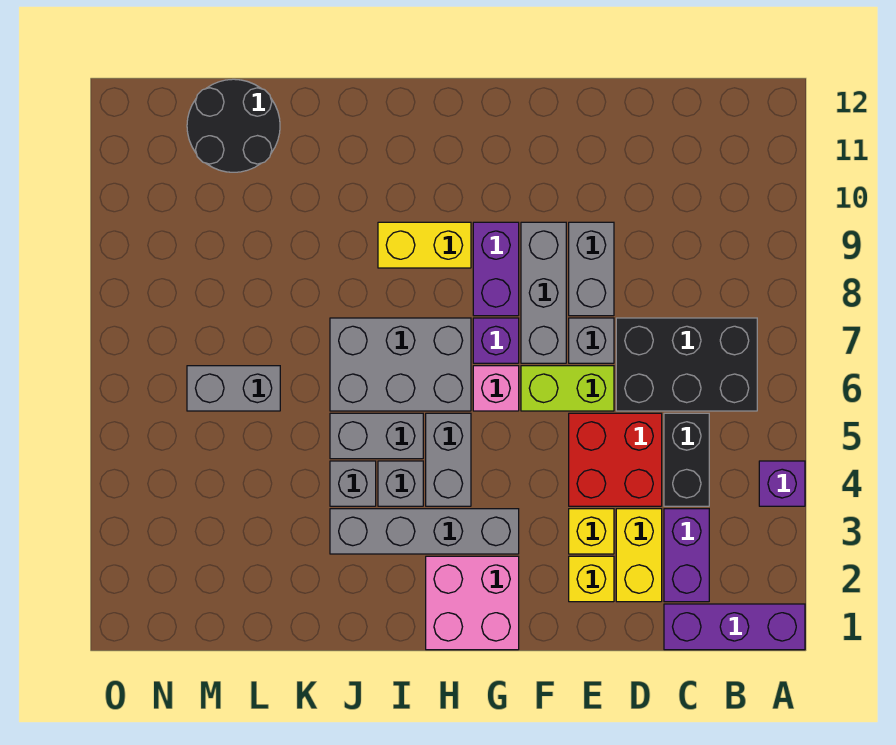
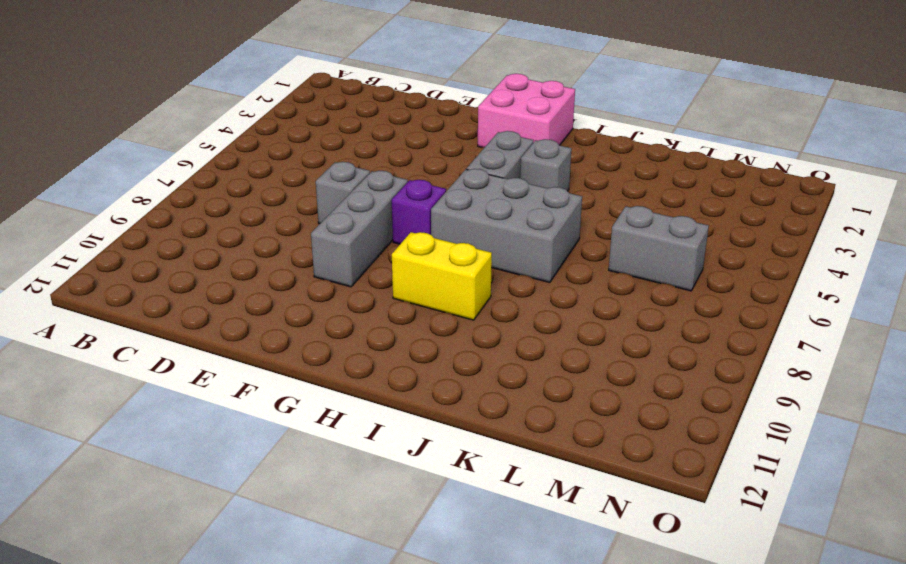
none -> purple brick A1:C1 level 1
none -> purple brick A4 level 1
none -> black brick B6:D7 level 1

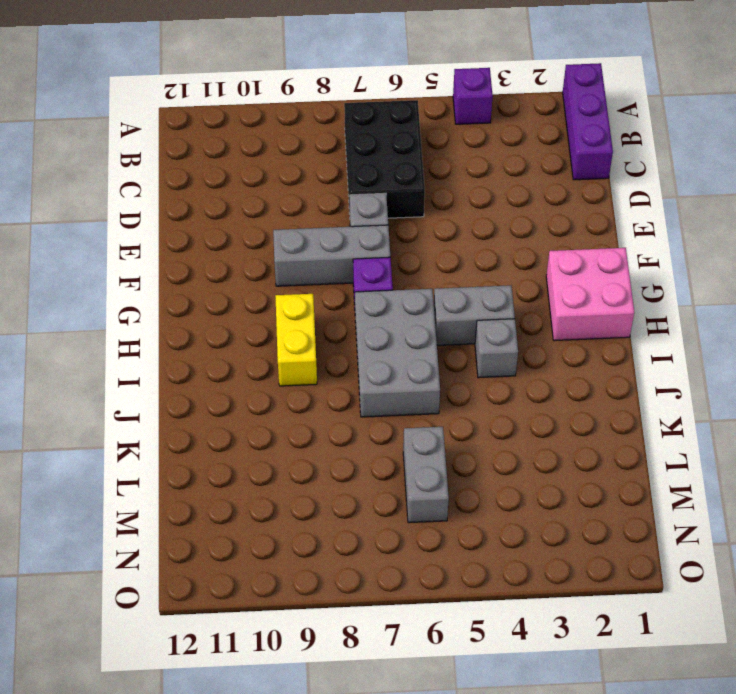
none -> purple brick C2:C3 level 1
none -> black brick C4:C5 level 1
none -> yellow brick D2:D3 level 1

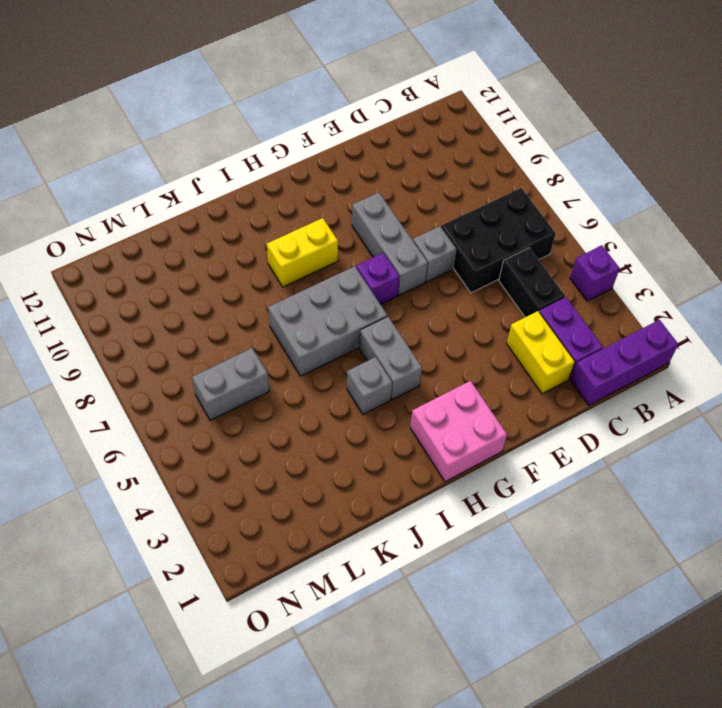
none -> red brick D4:E5 level 1
none -> yellow brick E2 level 1
none -> yellow brick E3 level 1

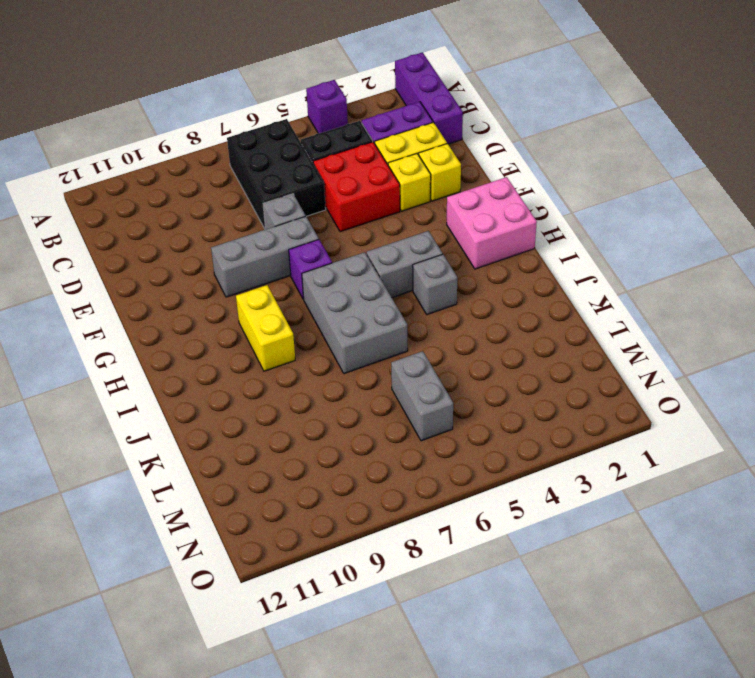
none -> lime brick E6:F6 level 1
none -> grey brick E8:E9 level 1
none -> grey brick G3:J3 level 1

